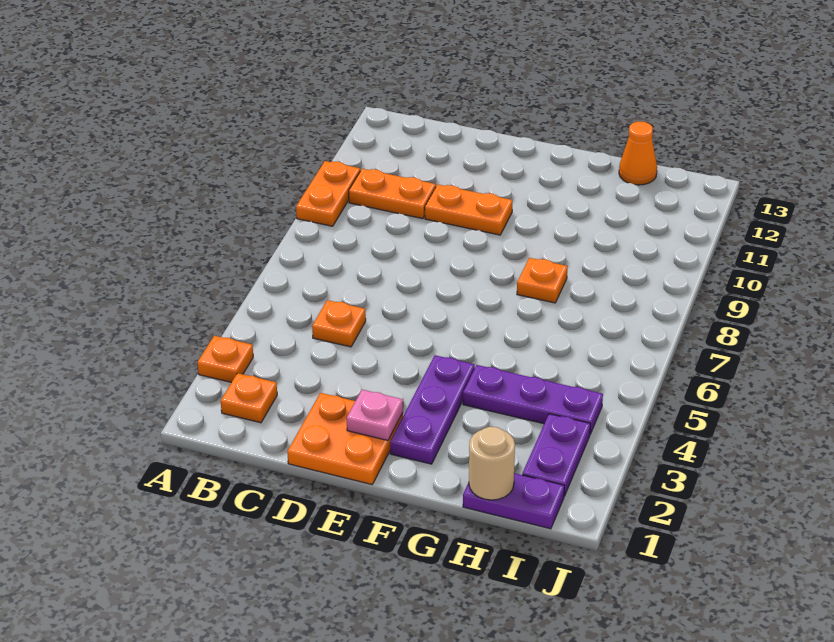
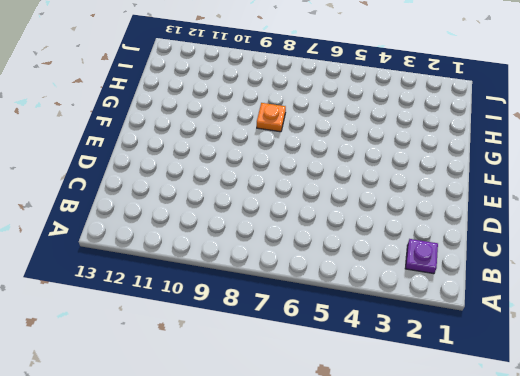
purple plate B2 level 1 -> orange plate B2 level 1
none -> orange plate A3 level 1
none -> orange plate A9:A10 level 1
none -> orange plate B10:C10 level 1

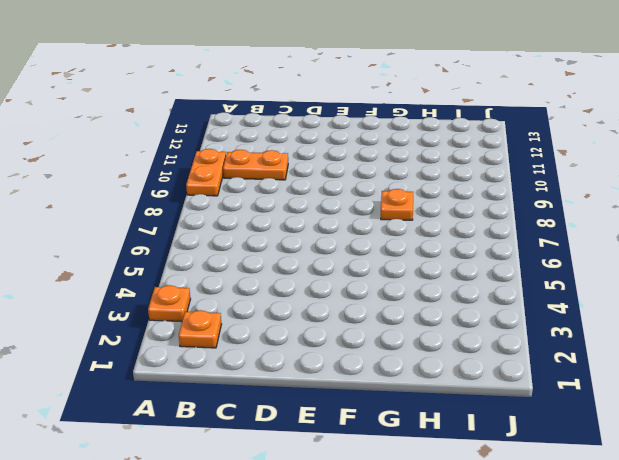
none -> orange plate C5 level 1
none -> orange plate D1:E2 level 1
none -> orange plate D10:E10 level 1

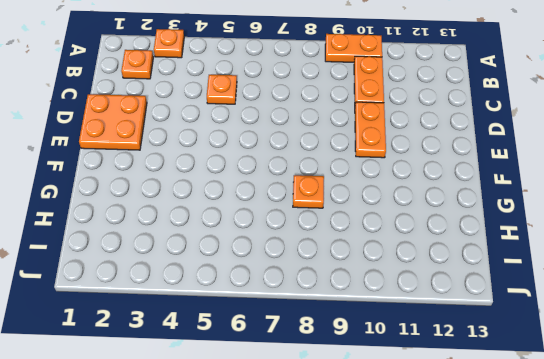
none -> purple plate F2:F4 level 1
none -> purple plate G4:I4 level 1
none -> purple plate H1:I1 level 1

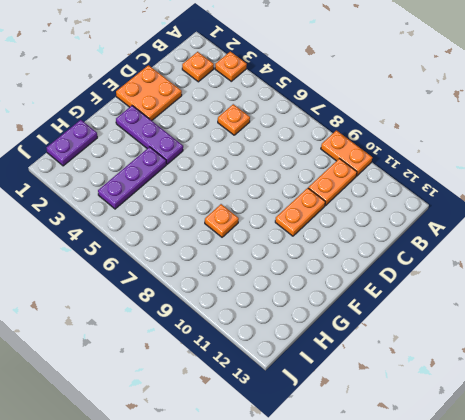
none -> orange cone H13 level 1
none -> purple plate I2:I3 level 1
none -> pink plate E2 level 2

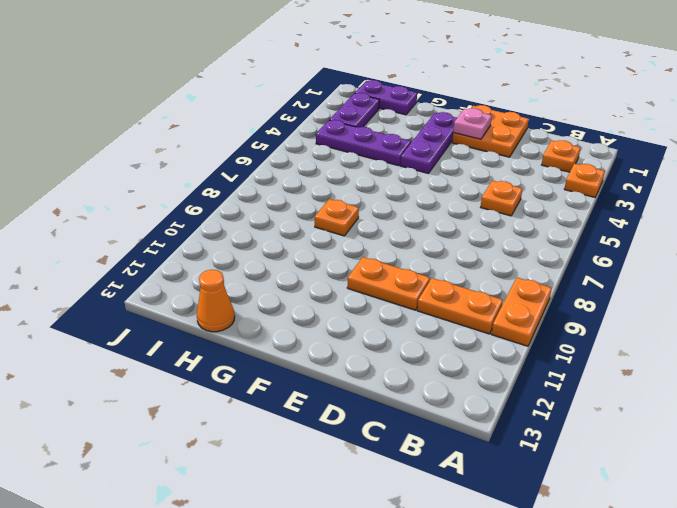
none -> tan round brick H1 level 2

